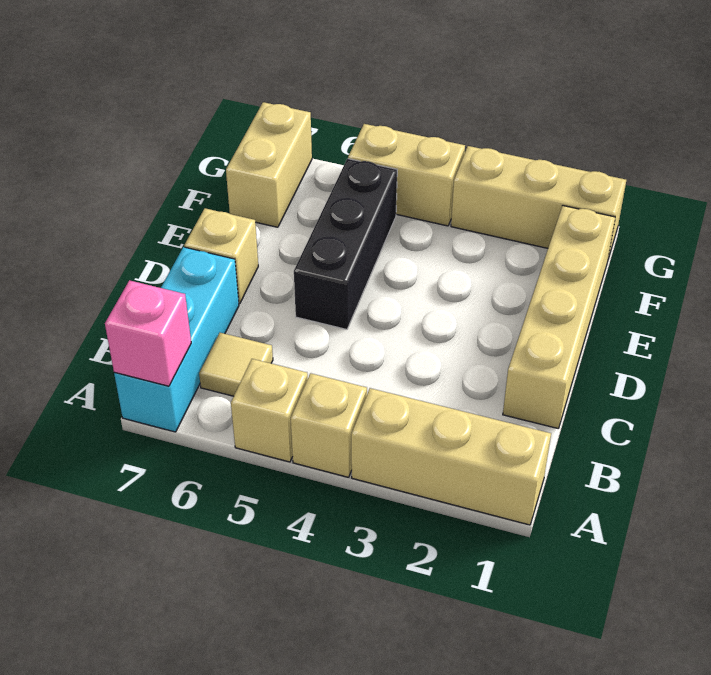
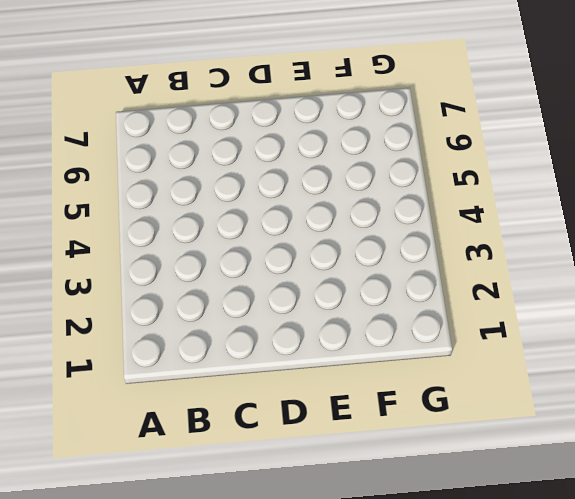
none -> tan brick A1:A3 level 1
none -> tan brick A4 level 1
none -> tan brick A5 level 1

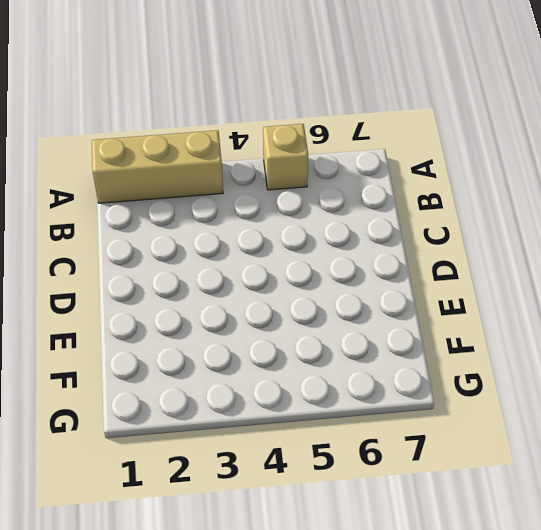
none -> tan brick A4 level 1
none -> cyan brick A7:C7 level 1
none -> tan tile B6 level 1

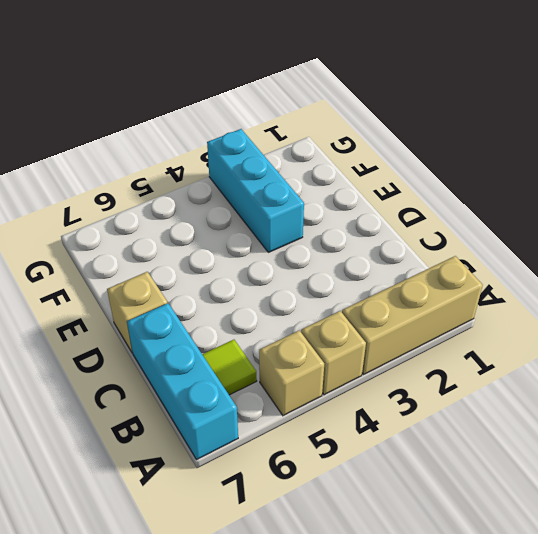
lime tile B6 level 1 -> tan tile B6 level 1
cyan brick E3:G3 level 1 -> tan brick G1:G3 level 1
none -> tan brick C1:F1 level 1
none -> black brick D5:F5 level 1
none -> tan brick F7:G7 level 1

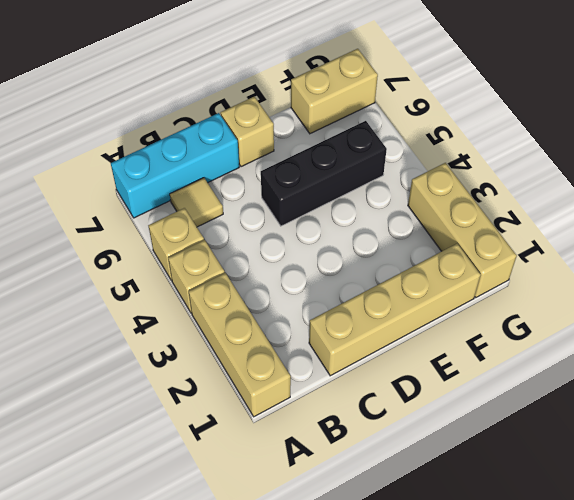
none -> tan brick G4:G5 level 1
none -> pink brick A7 level 2

